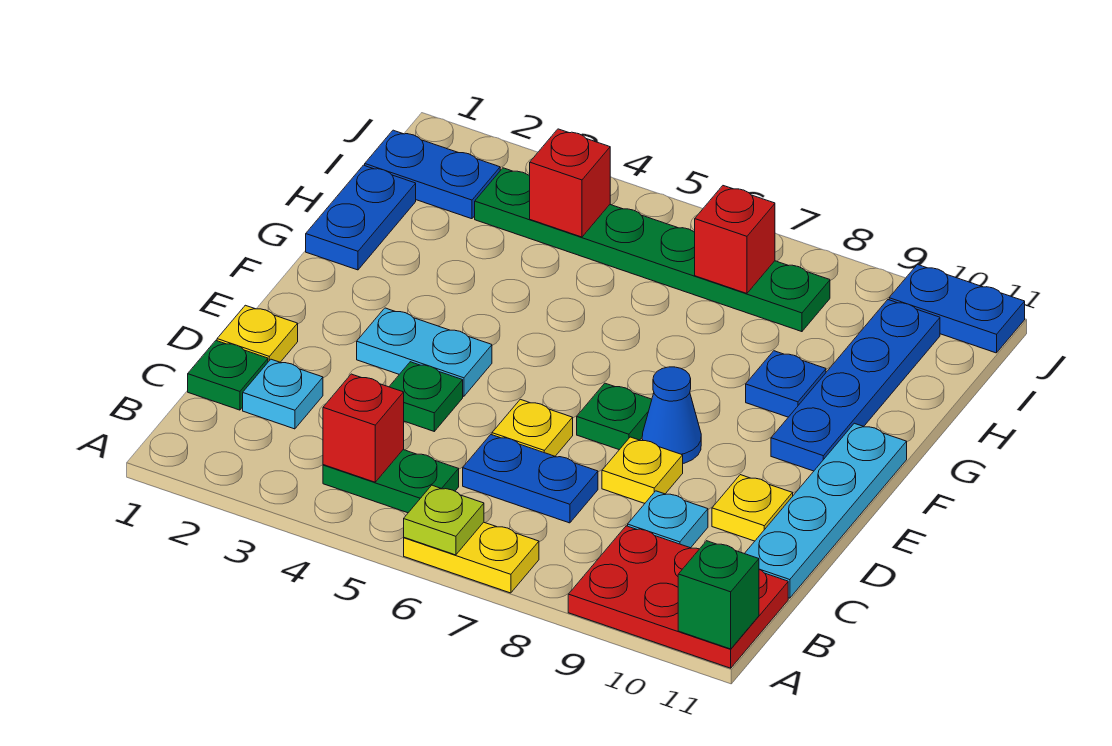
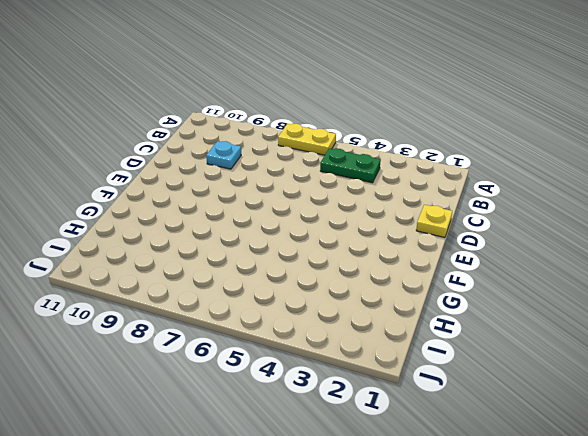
none -> red plate A9:B11 level 1
none -> green plate C1 level 1
none -> cyan plate C2 level 1

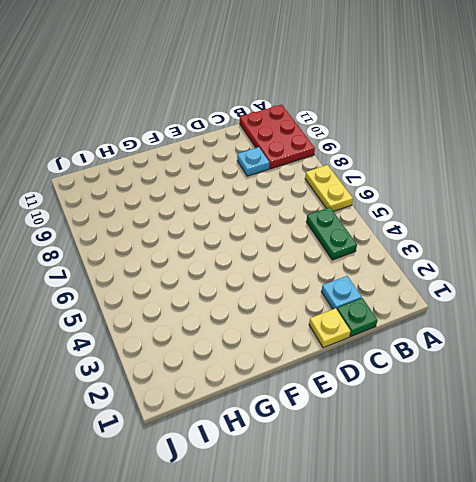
none -> blue plate C6:C7 level 1
none -> cyan plate C11:F11 level 1
none -> green plate D4 level 1

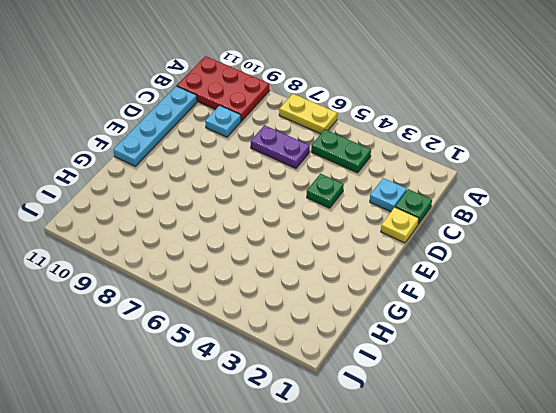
purple plate C6:C7 level 1 -> blue plate C6:C7 level 1
none -> yellow plate D6 level 1
none -> yellow plate D8 level 1
none -> yellow plate D10 level 1

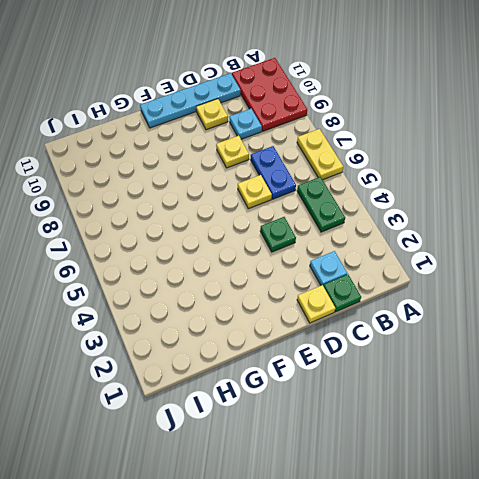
none -> cyan plate E3:E4 level 1
none -> green plate E7 level 1
none -> blue cone E8 level 1

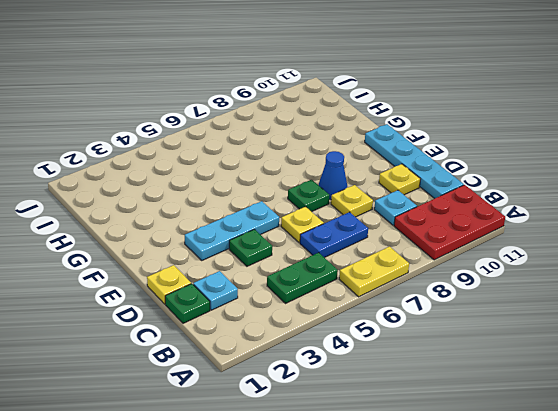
cyan plate E3:E5 level 1 -> cyan plate E3:E4 level 1
none -> blue plate F10:I10 level 1
none -> blue plate G1:H1 level 1
none -> blue plate G9 level 1

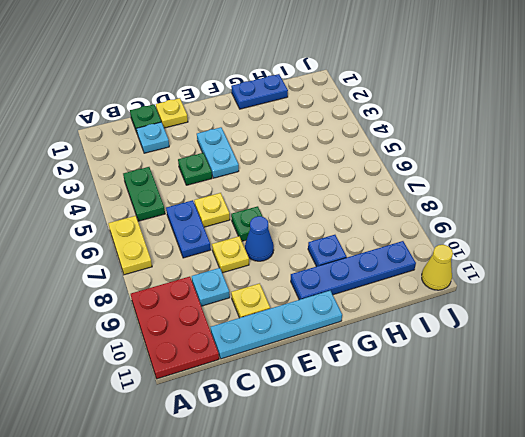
yellow cone J11 level 1 -> blue plate J10:J11 level 1
none -> blue plate I1:I2 level 1
none -> green plate I3:I8 level 1
none -> lime plate A6 level 2

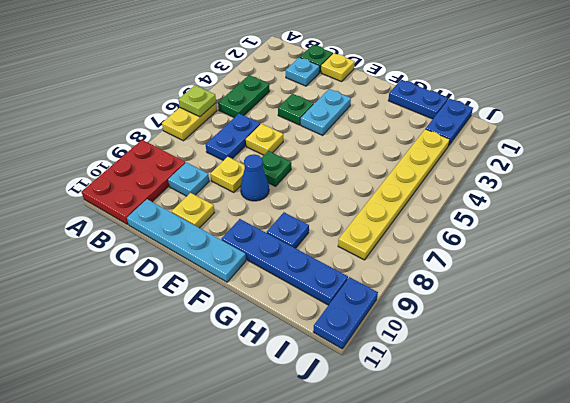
yellow plate I3:I8 level 1 -> green plate I3:I8 level 1
none -> green brick A11 level 2
none -> red brick B4 level 2
none -> red brick I4 level 2

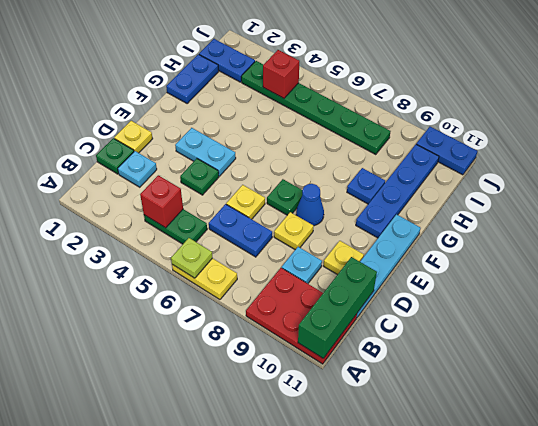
green brick A11:C11 level 2 -> green brick A11 level 2
none -> red brick I7 level 2

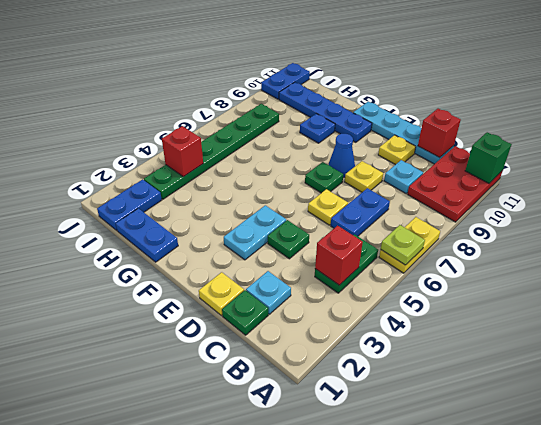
red brick C11 level 2 -> red brick I7 level 2

